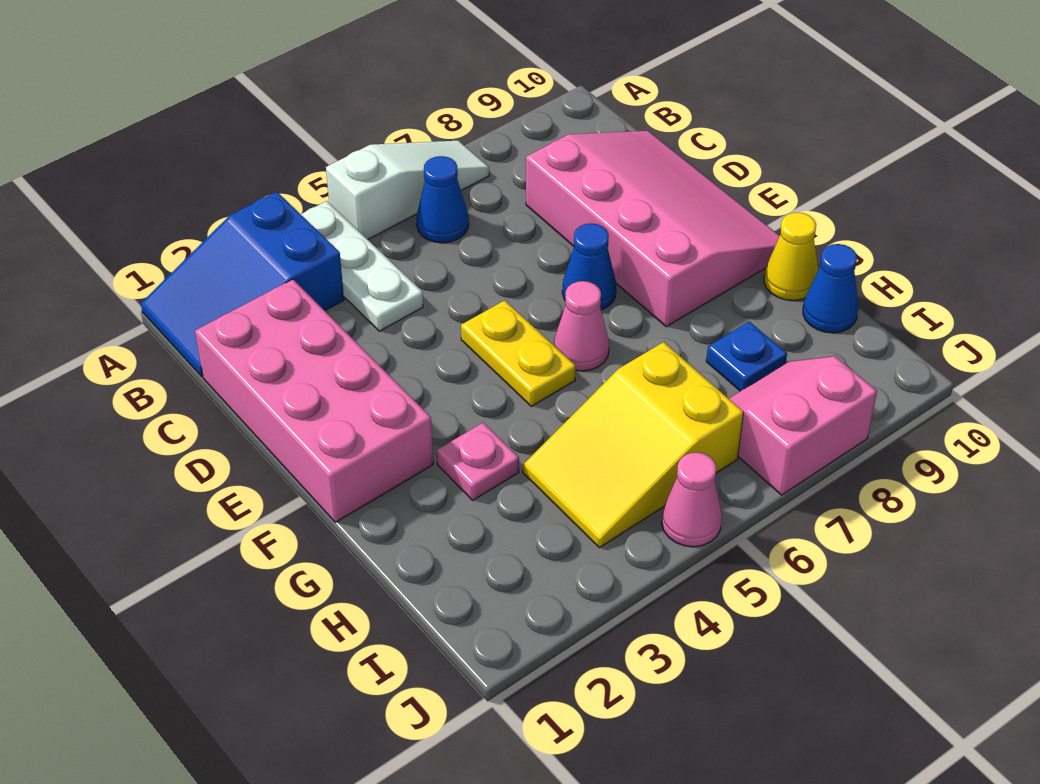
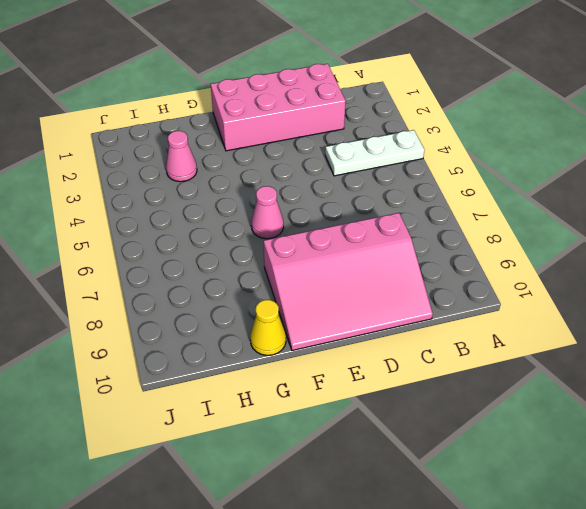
pink cone H3 level 1 -> pink cone J5 level 1
none -> blue slope A1:B3 level 1 top 3
none -> white slope A5:A7 level 1 top 5
none -> blue cone B6 level 1

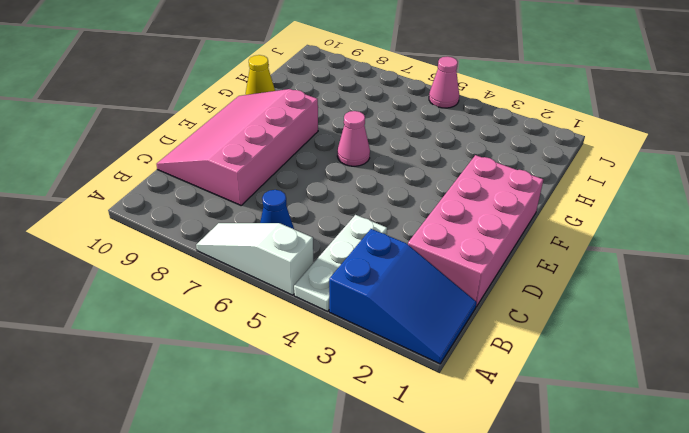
none -> yellow plate E5:F5 level 1
none -> blue cone E7 level 1
none -> pink plate G3 level 1

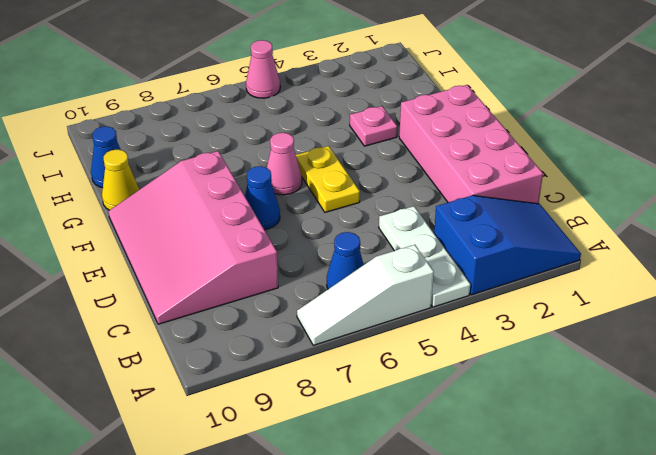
none -> yellow slope H4:I6 level 1 top 6
none -> blue plate H8 level 1
none -> pink slope I7:J8 level 1 top J

